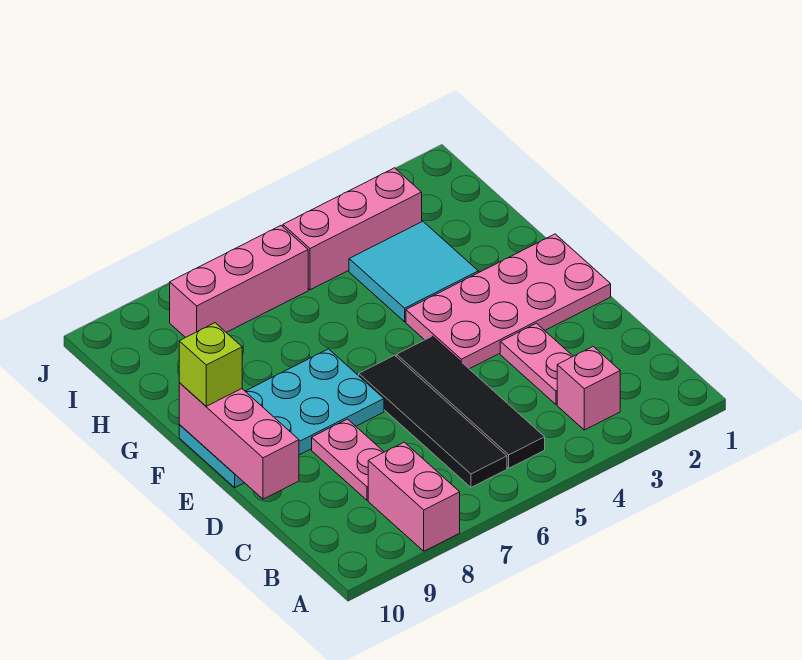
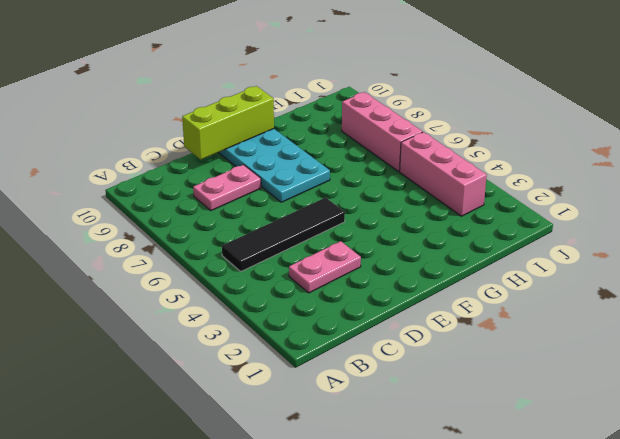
lime brick D10:F10 level 2 -> pink brick D10:F10 level 2
none -> pink brick A8:B8 level 1
none -> pink brick B3 level 1
none -> black tile B6:E6 level 1

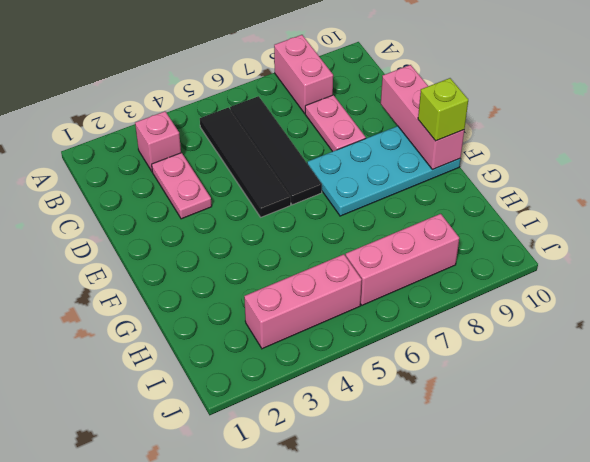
none -> pink plate E1:F4 level 1
none -> cyan tile G3:H4 level 1

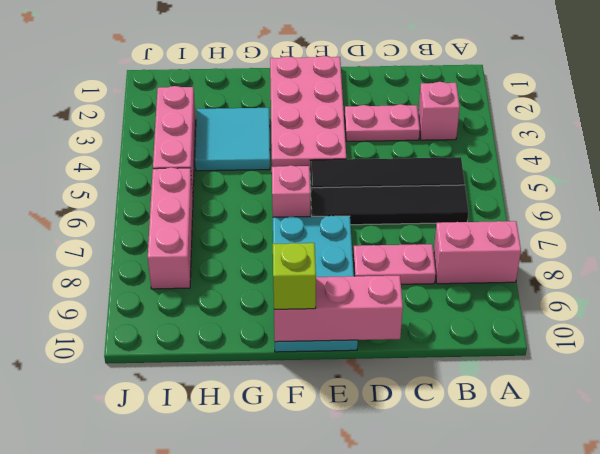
pink brick F6 level 1 -> none

